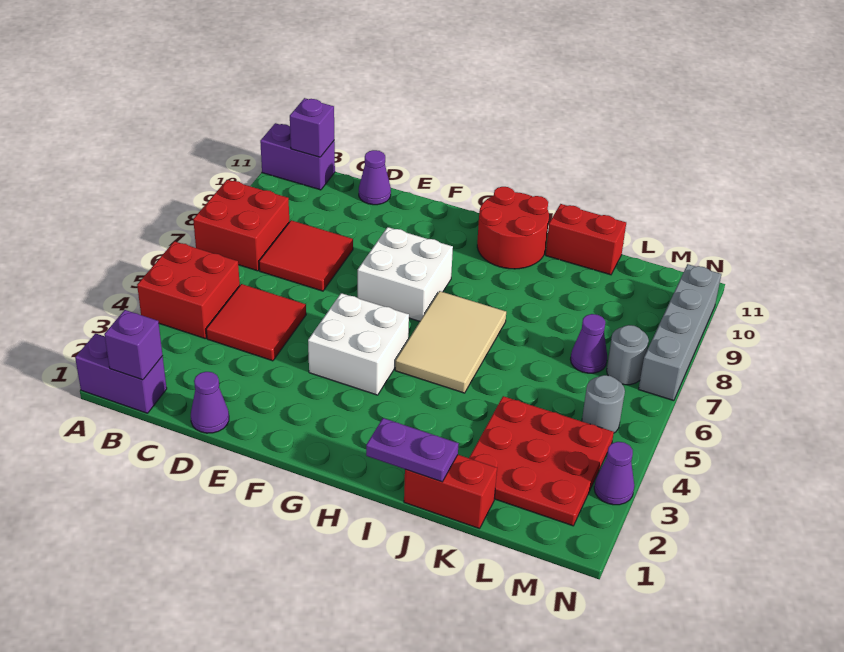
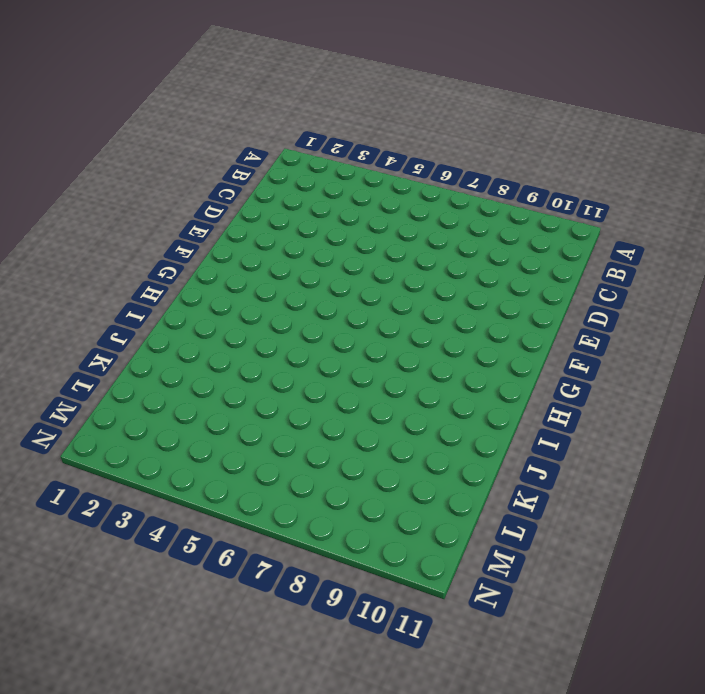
none -> purple brick A1:B1 level 1
none -> red brick A4:B5 level 1
none -> red brick A7:B8 level 1

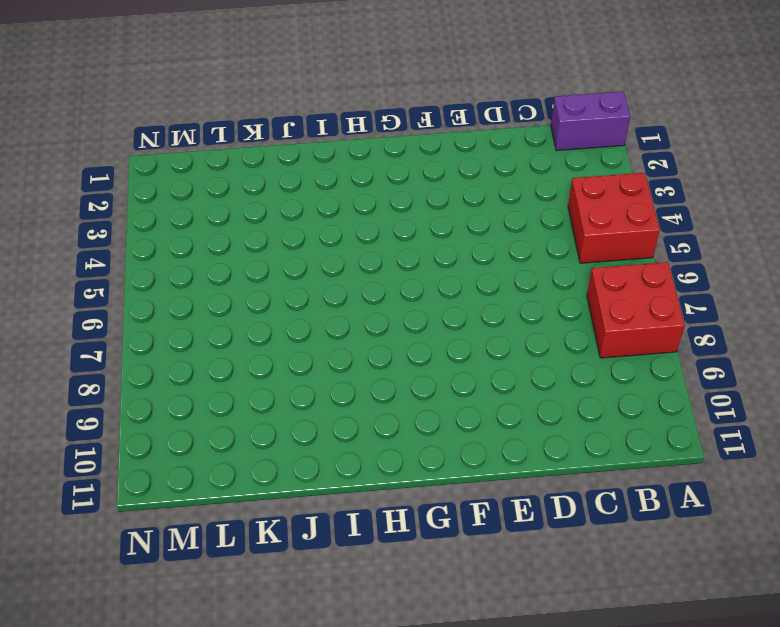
none -> purple brick A11:B11 level 1
none -> red tile C4:D5 level 1
none -> red tile C7:D8 level 1

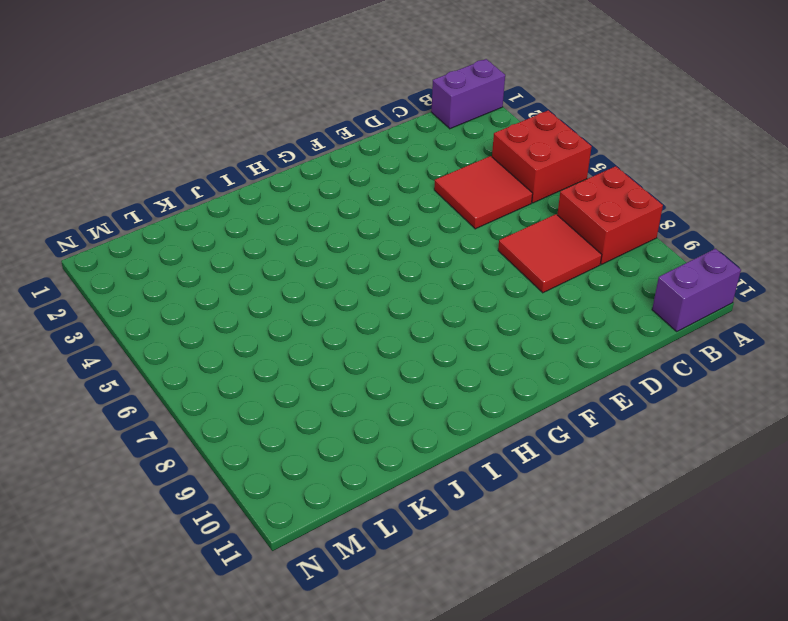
none -> purple cone D1 level 1
none -> purple cone D11 level 1
none -> white brick F4:G5 level 1

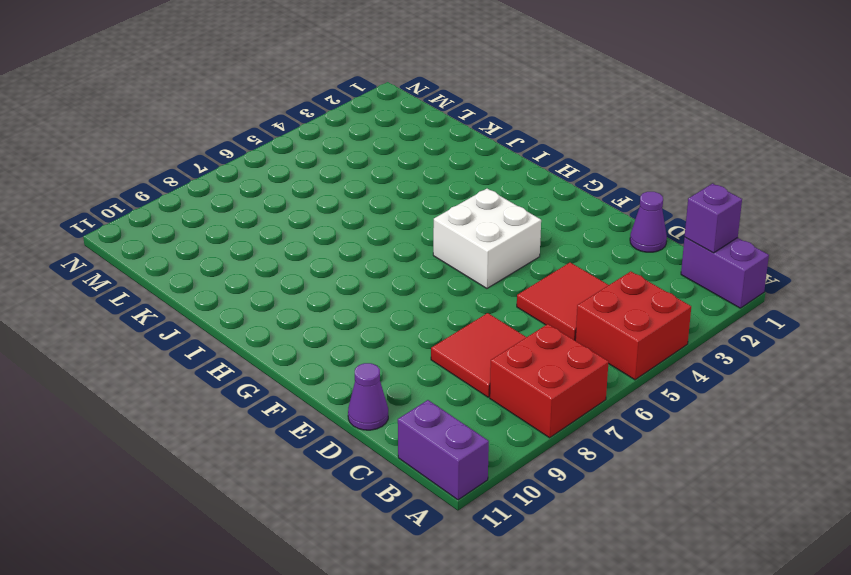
none -> white brick F7:G8 level 1
none -> tan tile H5:I7 level 1
none -> red round brick H10:I11 level 1

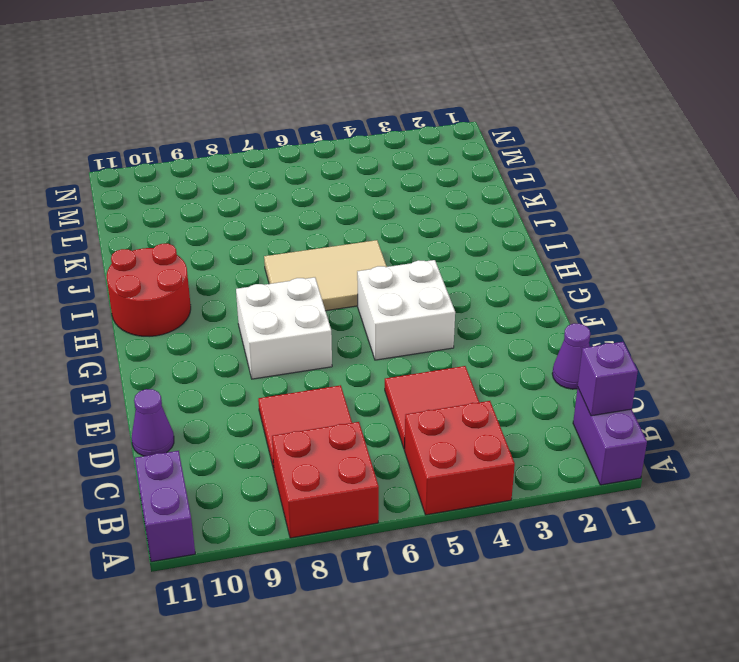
none -> red brick J1:K1 level 1
none -> red brick J11:K11 level 1
none -> red plate K2:M4 level 1

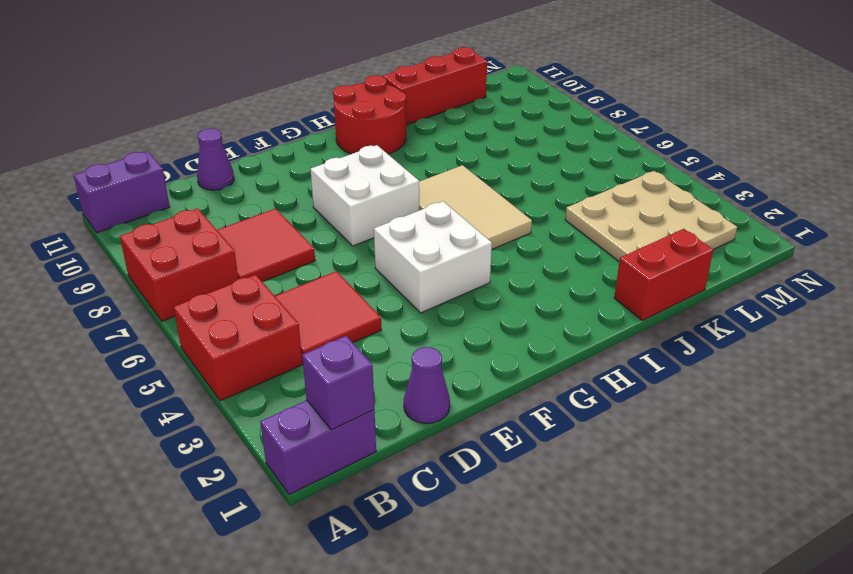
red brick J11:L11 level 1 -> red brick J11:K11 level 1
tan plate K2:M4 level 1 -> red plate K2:M4 level 1
none -> purple cone L7 level 1
none -> grey round brick M5 level 1
none -> grey round brick M7 level 1

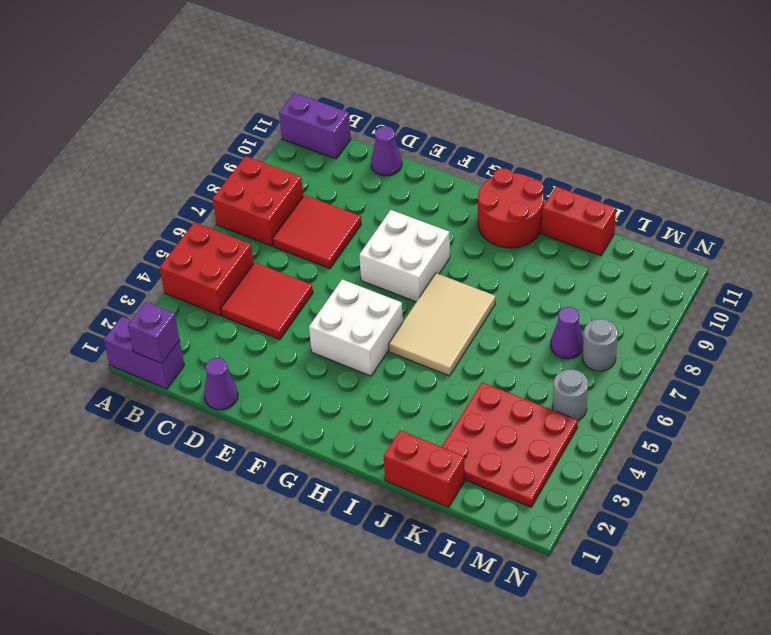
none -> purple cone N3 level 1
none -> grey brick N7:N10 level 1
none -> purple brick B11 level 2

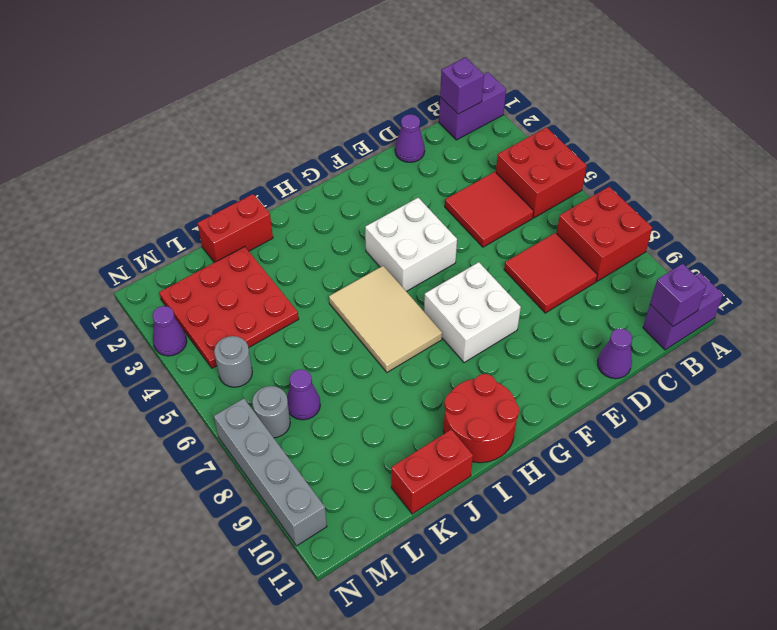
none -> purple plate I1:J1 level 2

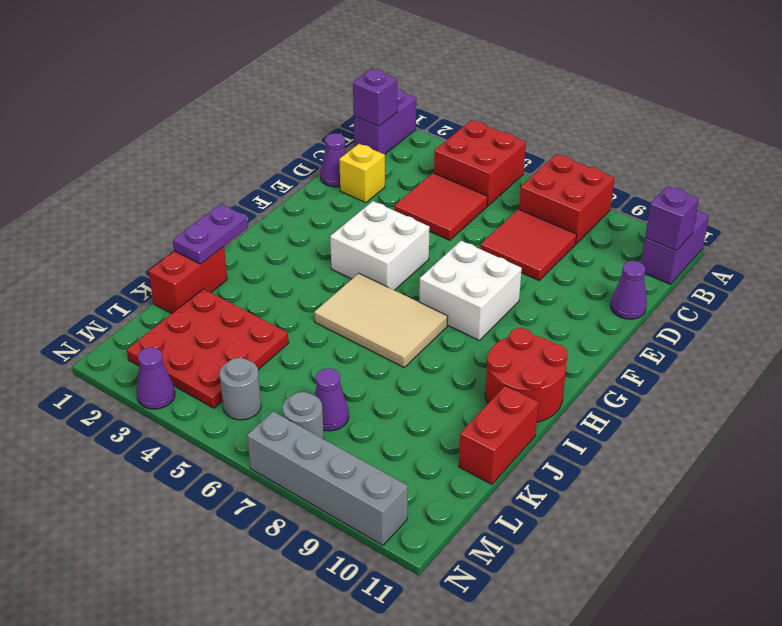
yellow brick D2 level 1 -> none

